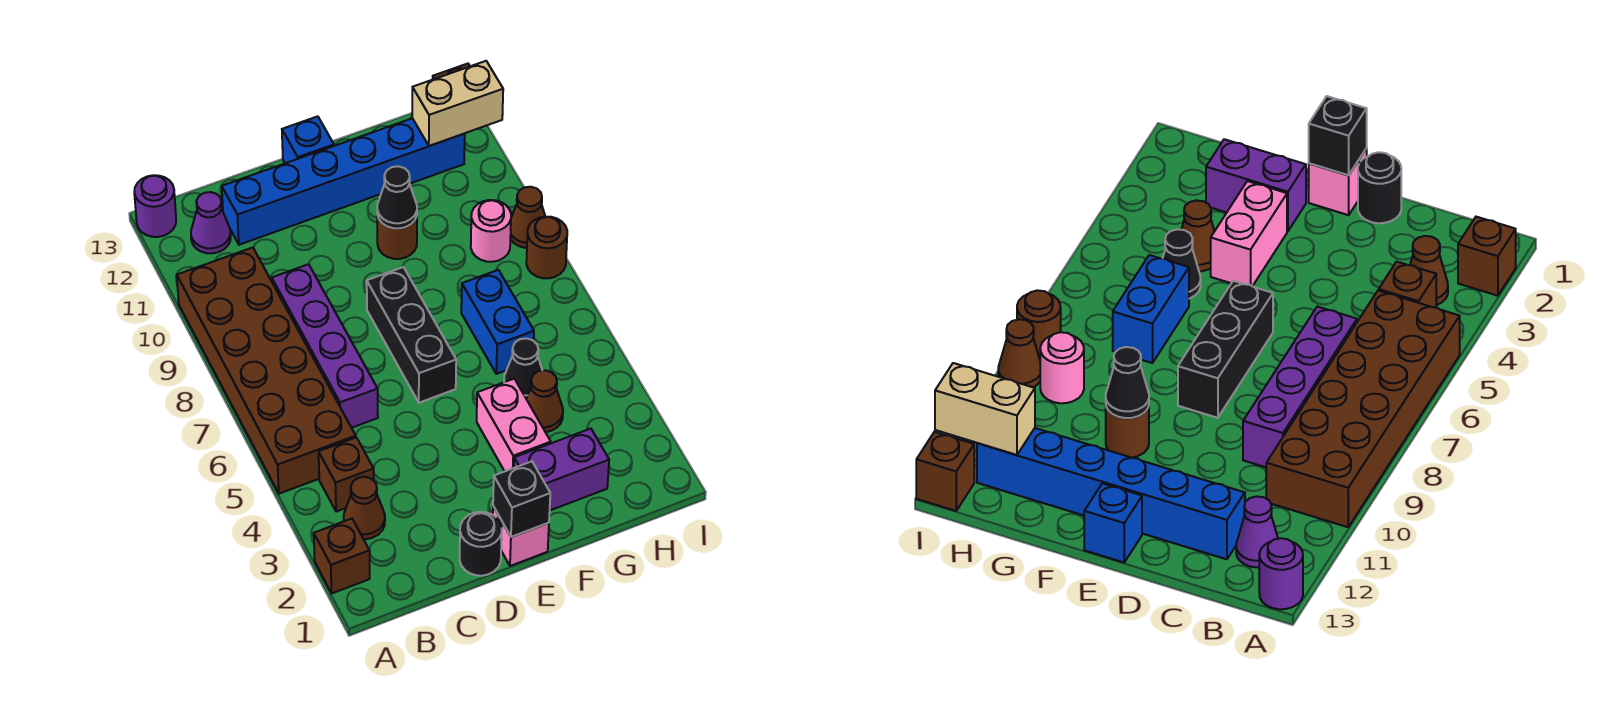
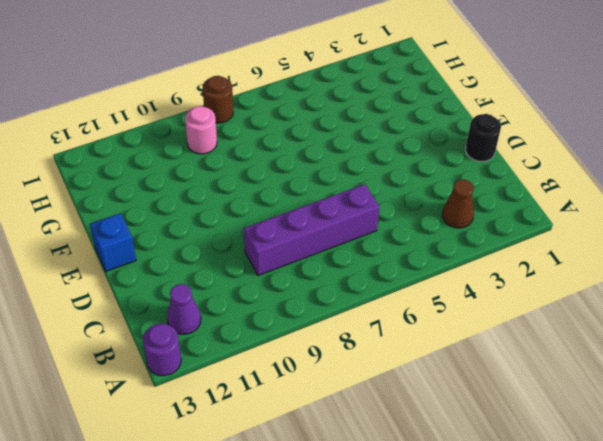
none -> brown brick A2 level 1
none -> brown brick A5:B10 level 1
none -> brown brick B4 level 1

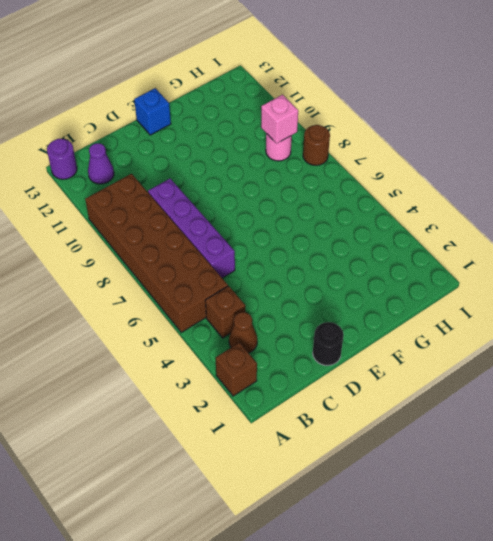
pink brick H9 level 2 -> pink brick E1 level 1
none -> blue brick C12:H12 level 1
none -> black brick E6:E8 level 1
none -> purple brick F2:G2 level 1

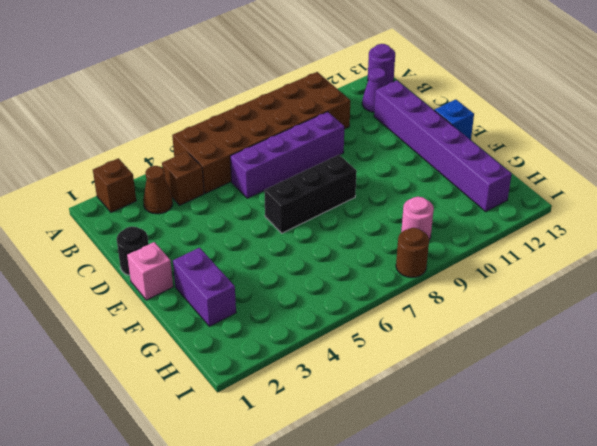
purple brick C12:H12 level 1 -> blue brick C12:H12 level 1
none -> pink brick F3:F4 level 1
none -> brown round brick F10 level 1
none -> brown cone G4 level 1

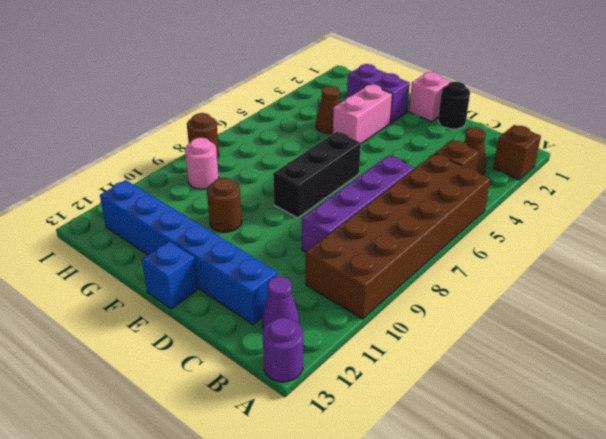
none -> black cone G5 level 1
none -> blue brick G6:G7 level 1
none -> brown cone I9 level 1

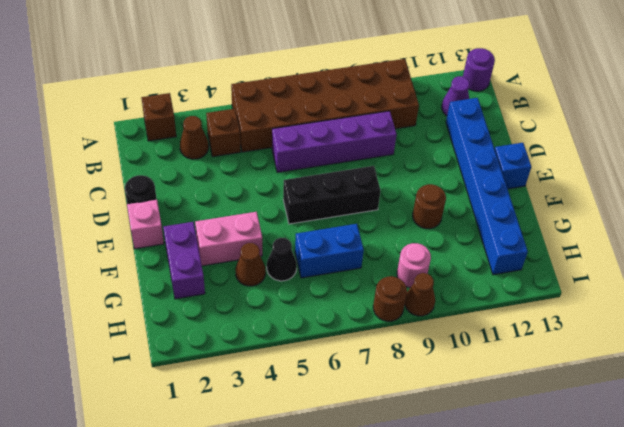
none -> brown brick I13 level 1
none -> black brick E1 level 2
none -> black cone F10 level 2

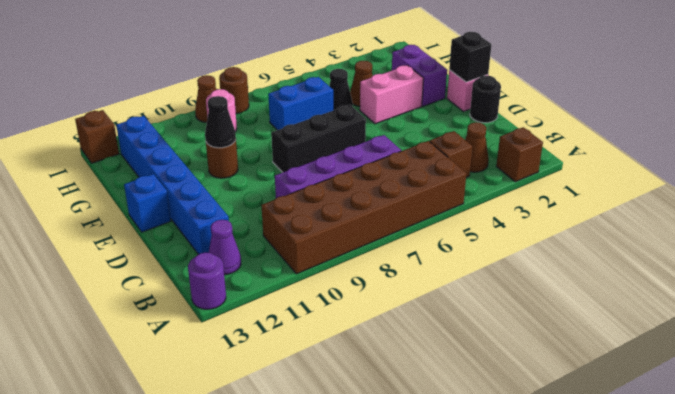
none -> tan brick H12:I12 level 2

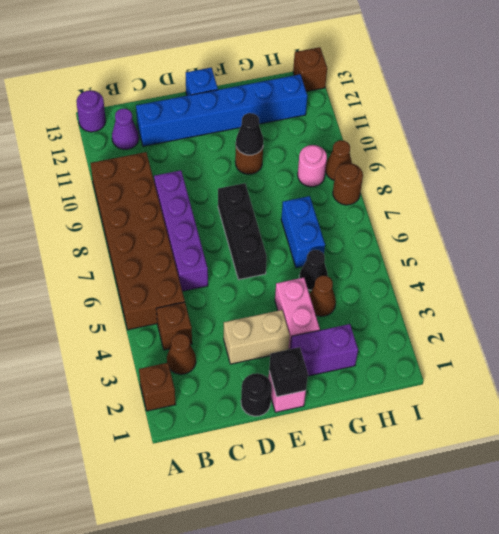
tan brick D3:E3 level 1 -> tan brick H12:I12 level 2

